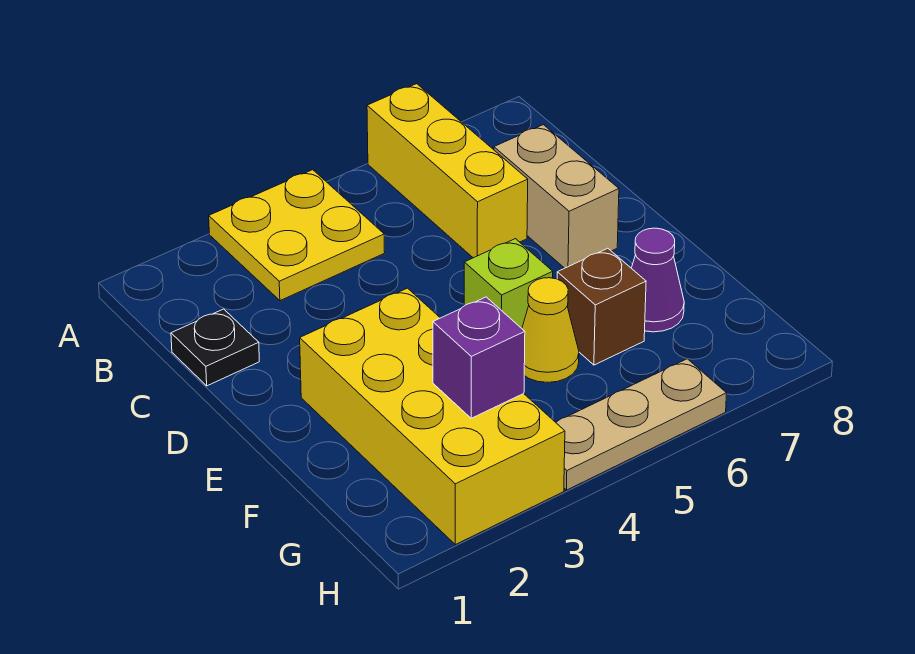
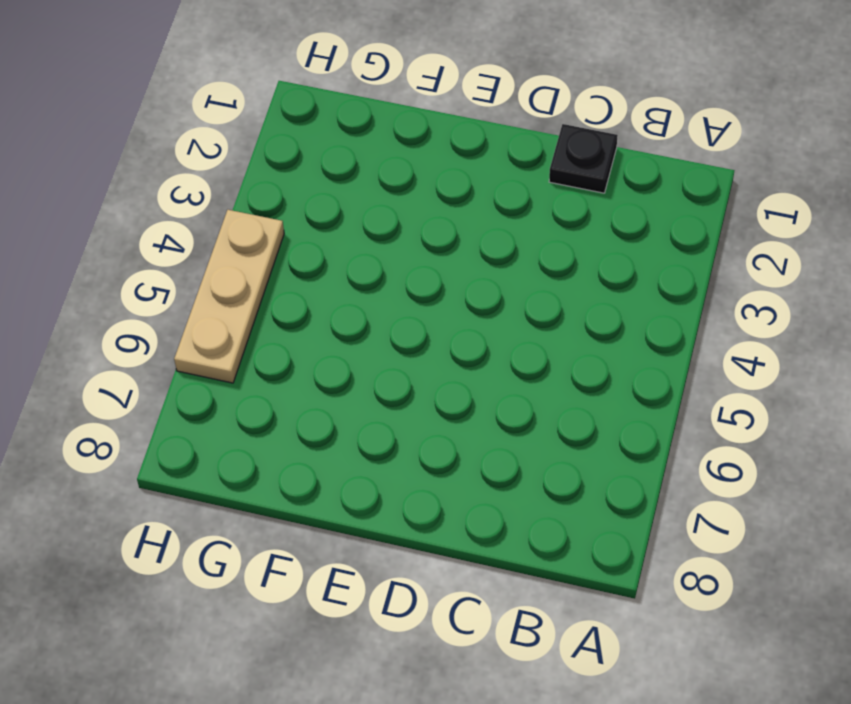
none -> yellow plate A3:B4 level 1
none -> yellow brick A6:C6 level 1

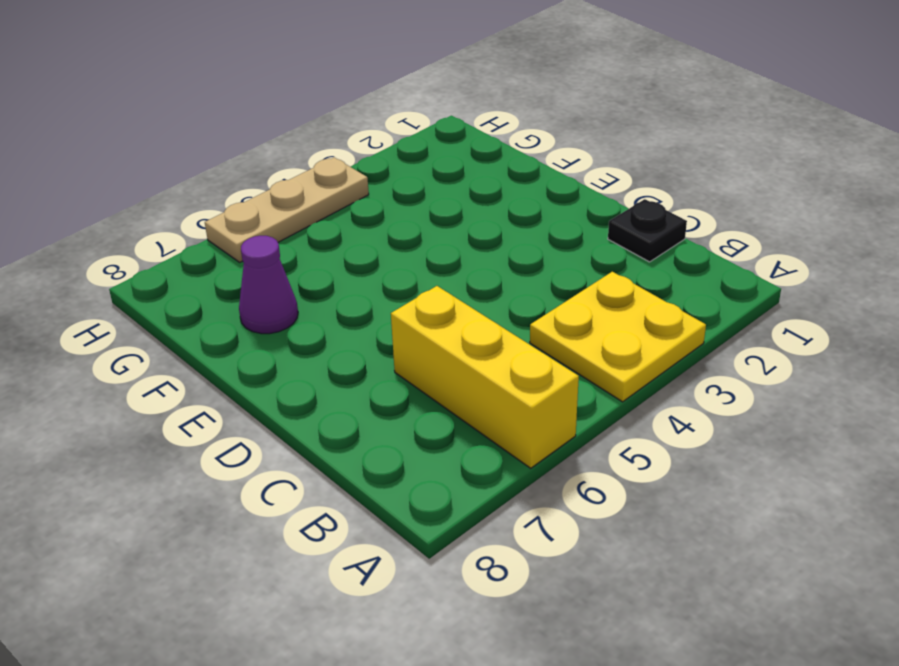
none -> tan brick C7:D7 level 1
none -> yellow brick E2:H3 level 1

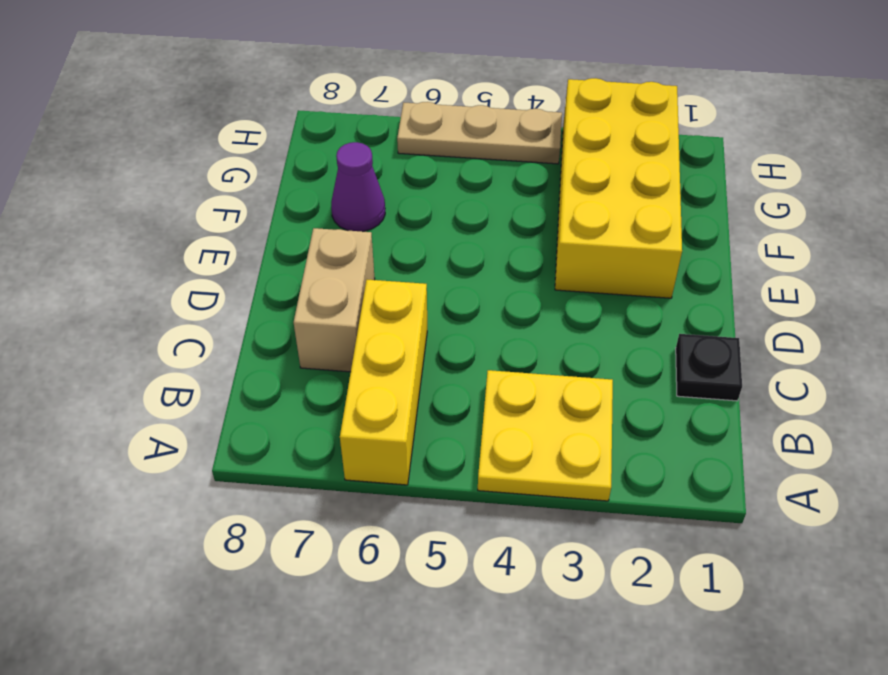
none -> lime brick E5 level 1
none -> yellow cone F5 level 1

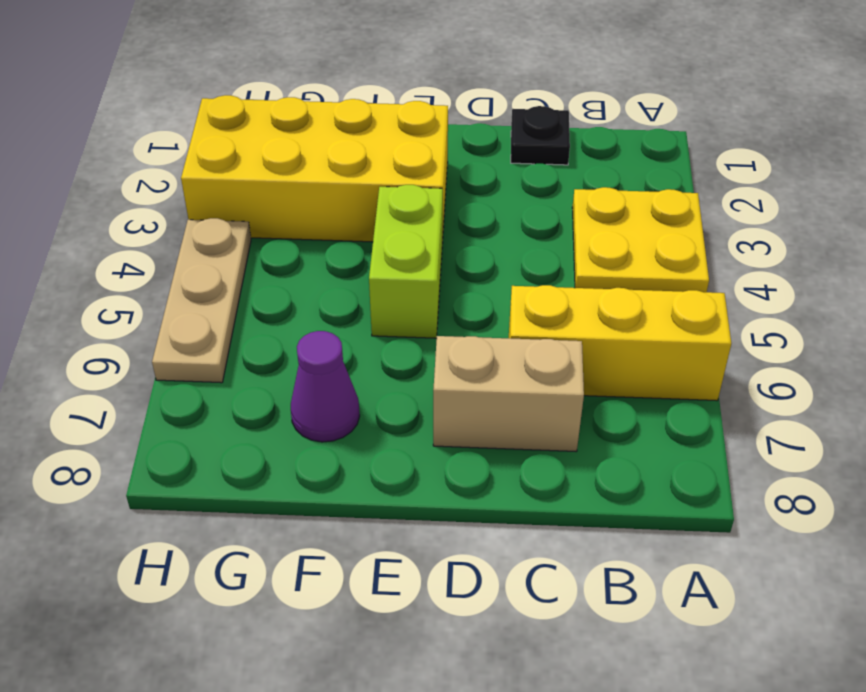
lime brick E4:E5 level 1 -> lime brick E5 level 1
none -> yellow cone F5 level 1
none -> brown brick F6 level 1

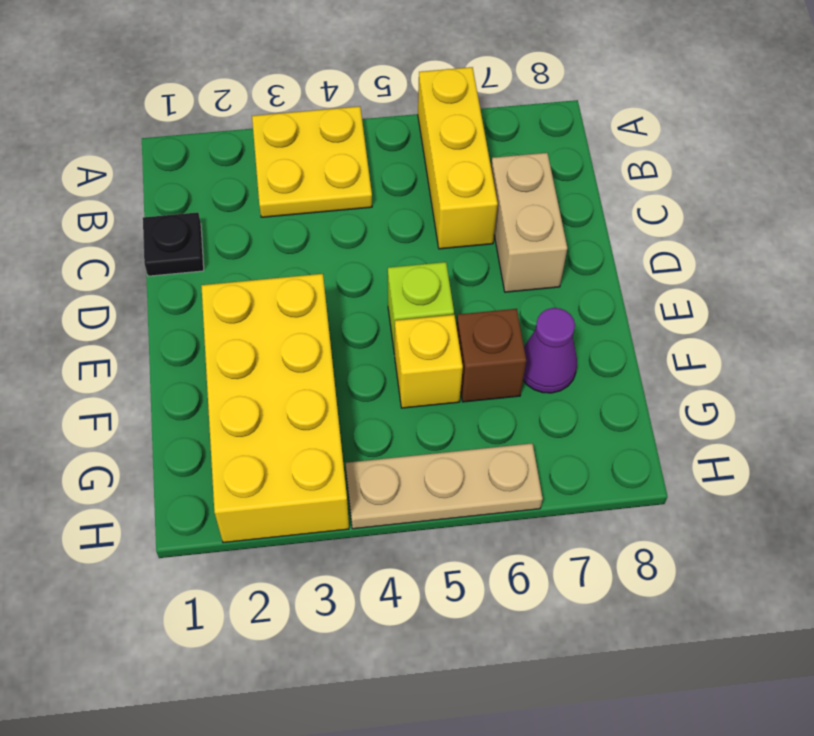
yellow brick F5 level 1 -> yellow cone F5 level 1
none -> purple brick G3 level 2

